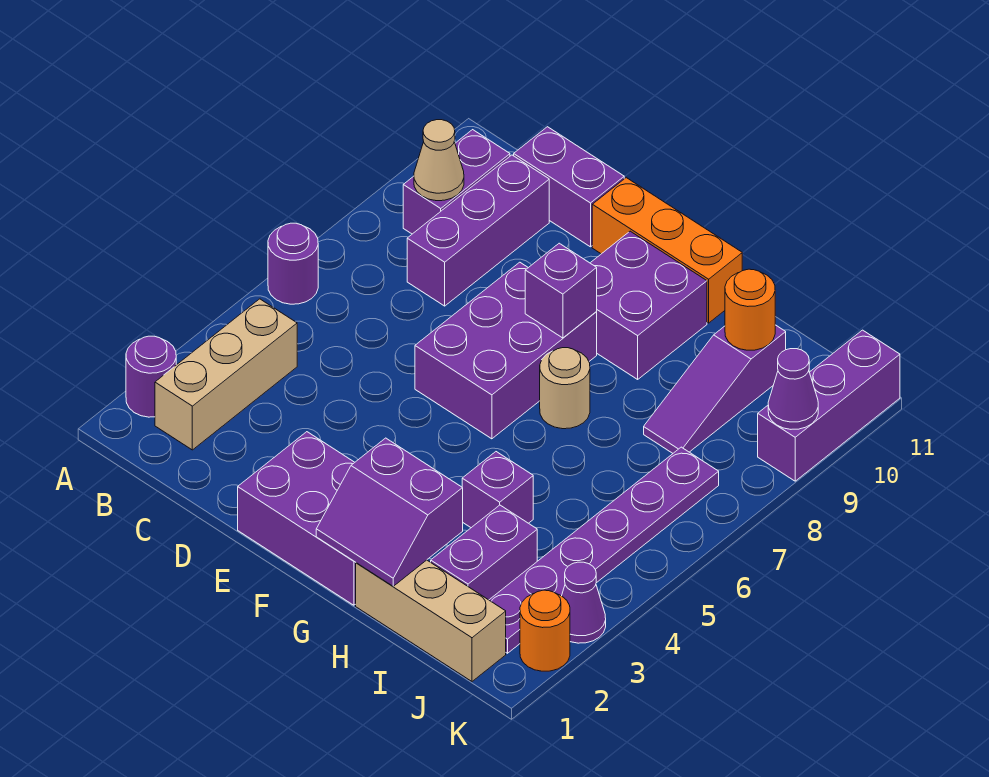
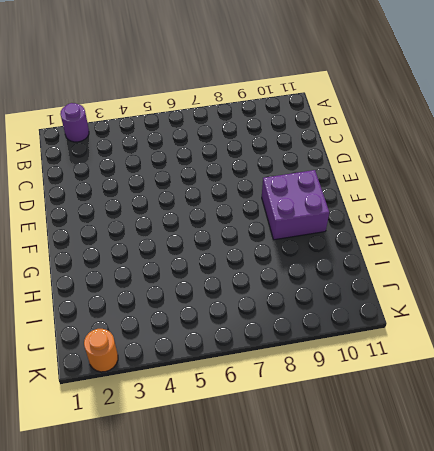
none -> purple round brick A6 level 1
none -> tan brick B2:B4 level 1
none -> purple brick B9:B10 level 1

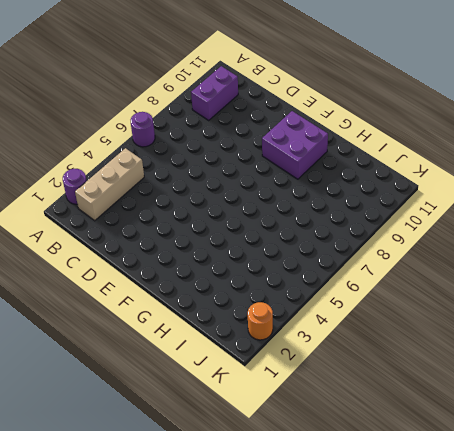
none -> purple brick C8:C10 level 1
none -> purple brick C11:D11 level 1
none -> purple brick E1:G2 level 1

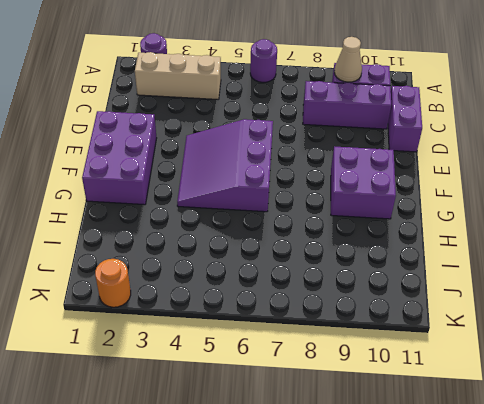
purple slope E4:G6 level 1 top 6 -> purple brick E6:F8 level 1
none -> orange brick E11:G11 level 1
none -> tan round brick G7 level 1
none -> tan brick H1:J1 level 1

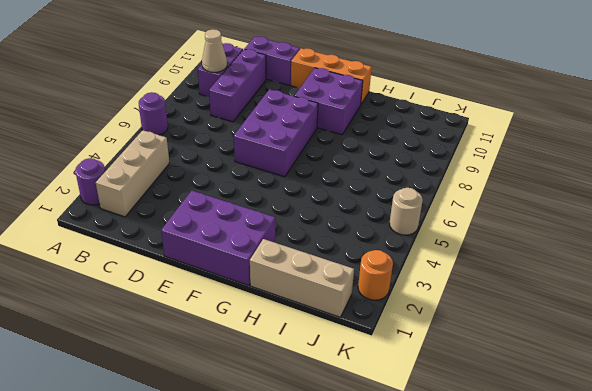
tan round brick K5 level 1 -> tan round brick G7 level 1
none -> purple brick H4 level 1
none -> purple brick I2:I3 level 1
none -> purple slope I8:I10 level 1 top 10

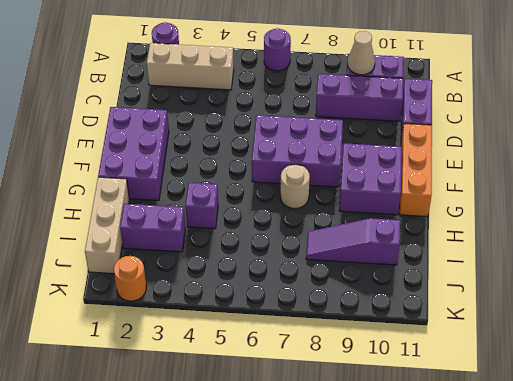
none -> purple plate J2:J7 level 1
none -> purple cone K3 level 1
none -> purple brick K9:K11 level 1

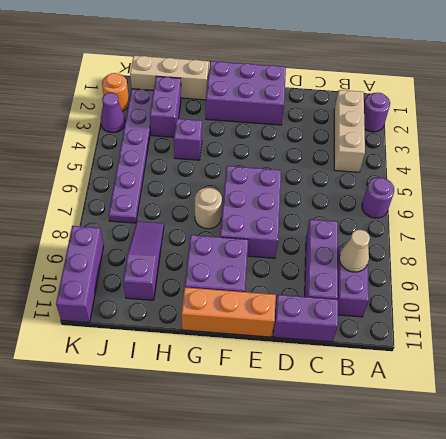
none -> purple brick F8 level 2
none -> purple slope G1:H2 level 2 top 2
none -> orange round brick I10 level 2

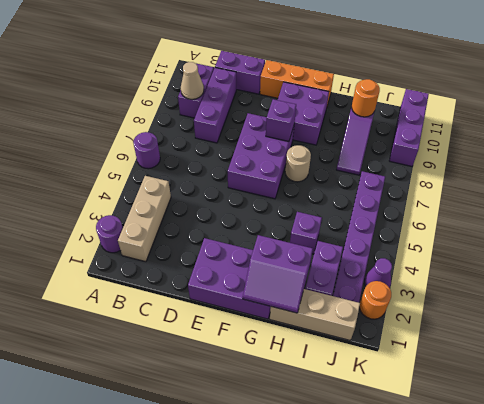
none -> purple cone K9 level 2

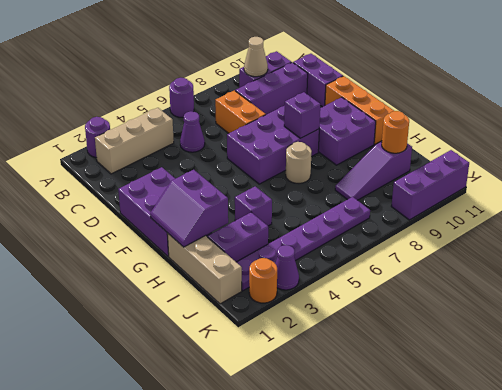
purple cone C5 level 1 -> purple cone K9 level 2
orange brick C7:D7 level 1 -> none

